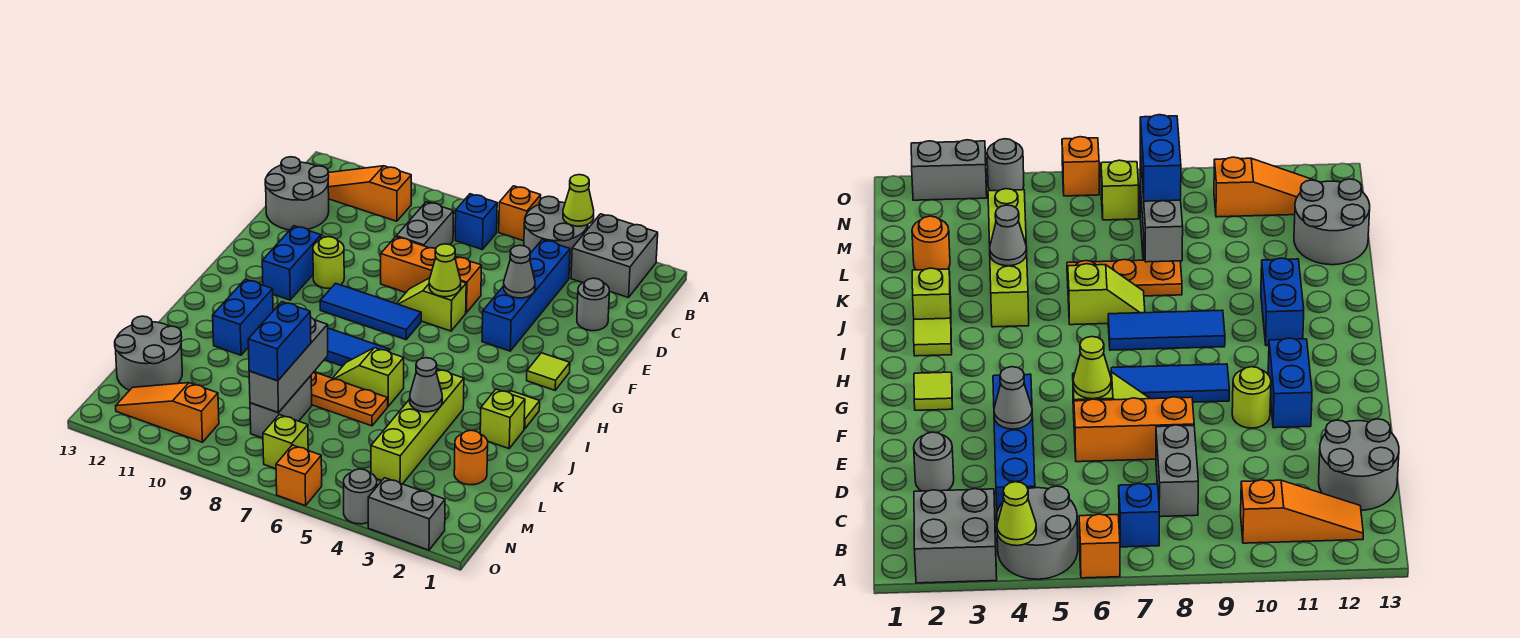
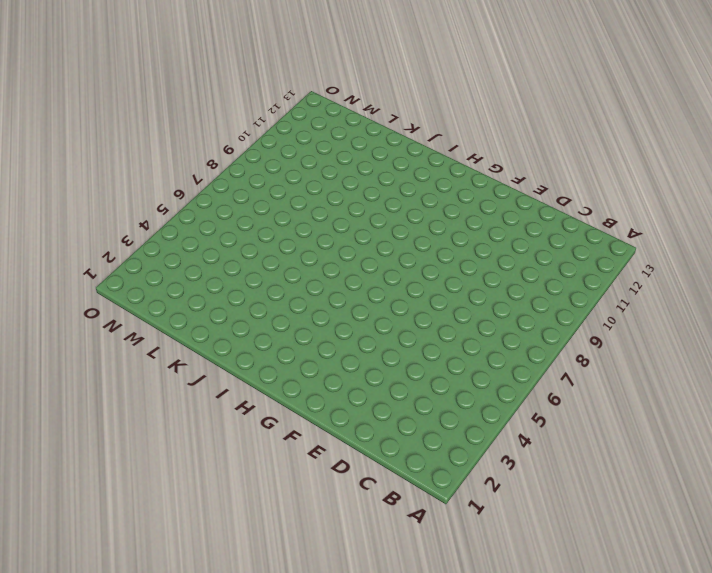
none -> grey brick A2:B3 level 1
none -> grey round brick A4:B5 level 1
none -> orange brick A6 level 1
none -> blue brick B7 level 1

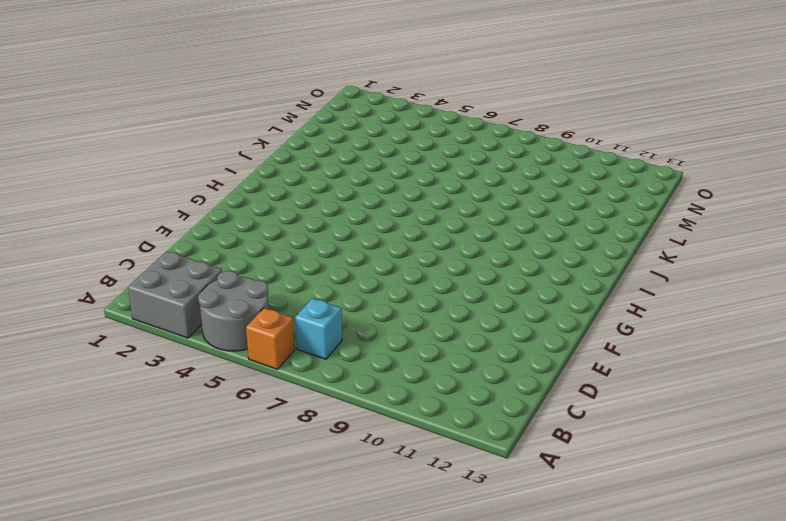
cyan brick B7 level 1 -> blue brick B7 level 1
none -> orange slope B10:B12 level 1 top 10
none -> blue brick C4:F4 level 1
none -> grey brick C8:D8 level 1
none -> grey round brick C12:D13 level 1

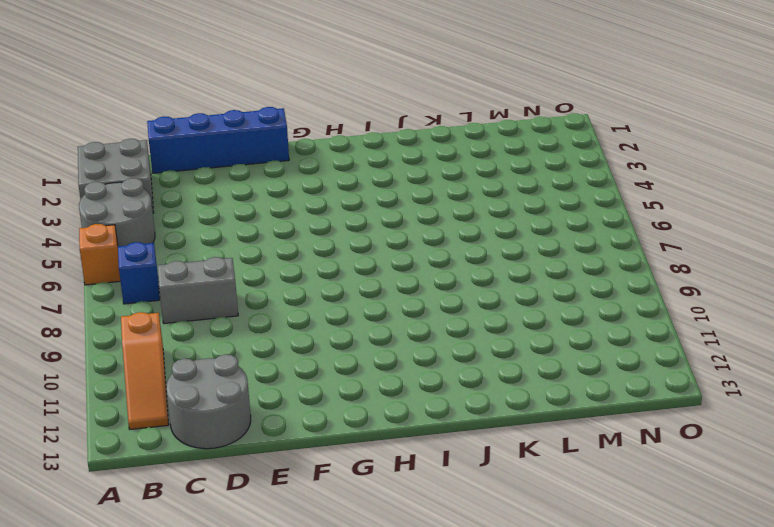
blue brick C1:F1 level 1 -> blue brick C4:F4 level 1
none -> grey round brick D2 level 1
none -> orange brick E6:E8 level 1
none -> lime slope F6:F7 level 1 top 6
none -> lime round brick F10 level 1

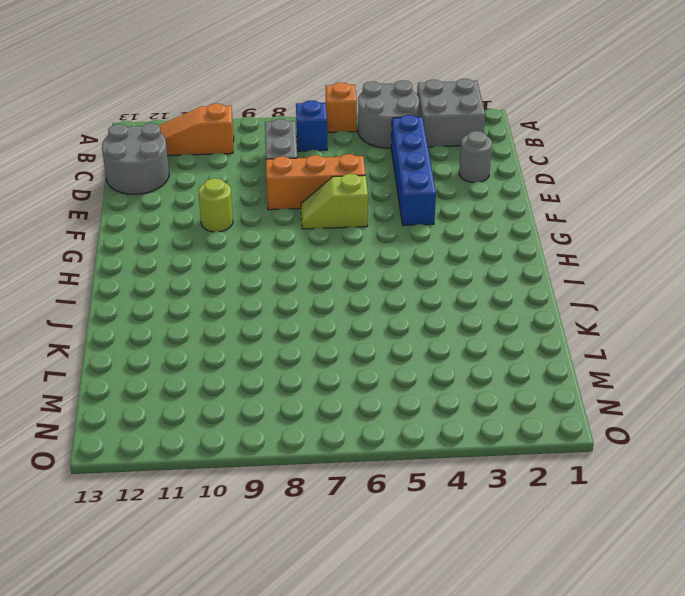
none -> blue brick F11:G11 level 1
none -> lime tile G2 level 1
none -> blue tile G7:G9 level 1
none -> lime tile I2 level 1

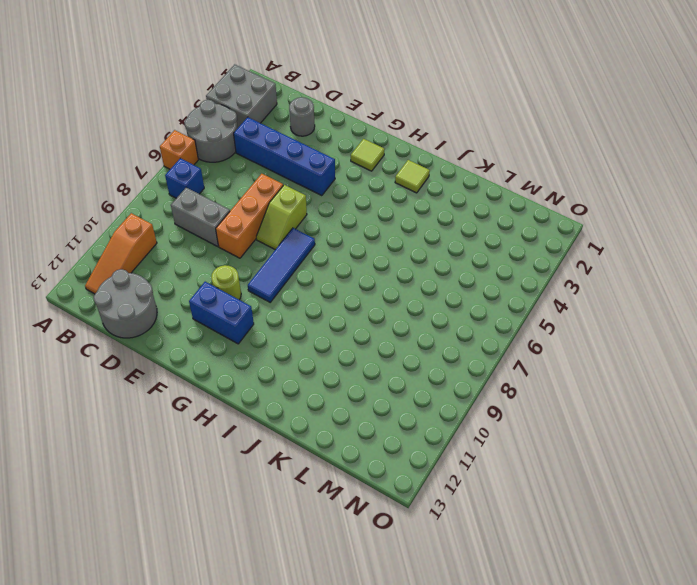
none -> blue tile I7:I9 level 1
none -> blue brick I11:J11 level 1
none -> lime brick J2 level 1
none -> lime brick J4:M4 level 1

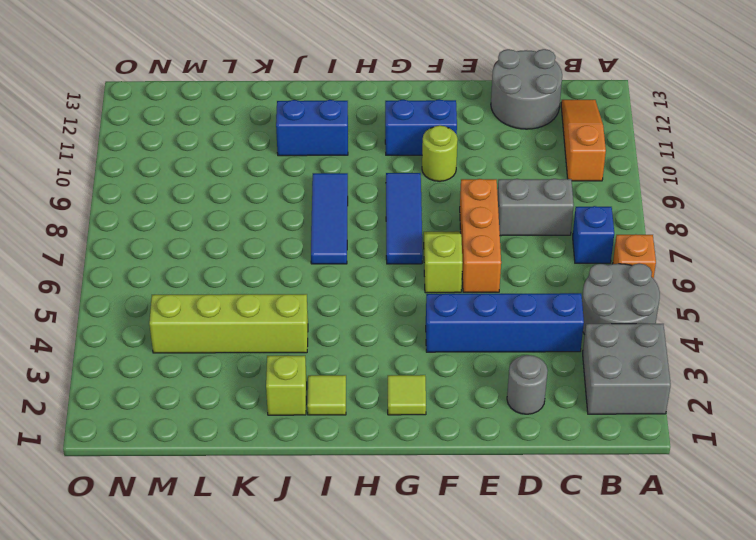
none -> lime slope J6:J7 level 1 top 6
none -> orange plate K6:K8 level 1
none -> orange round brick L2 level 1
none -> grey brick L8:M8 level 1

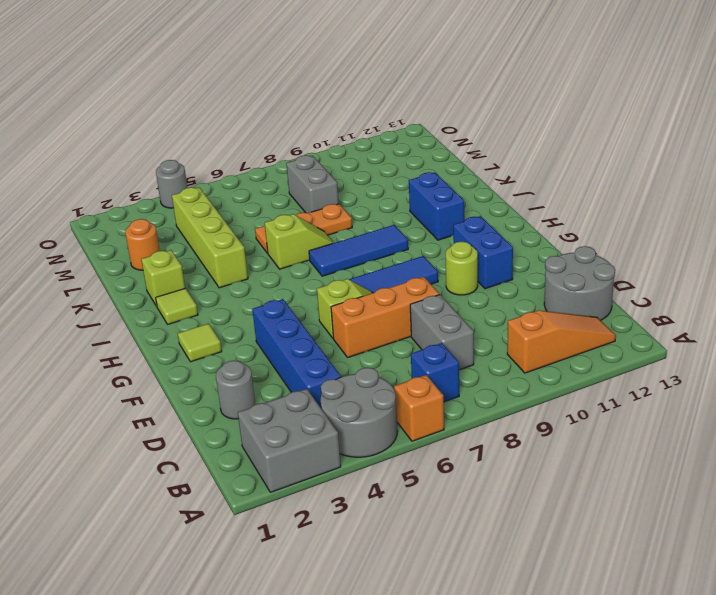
none -> grey round brick L12:M13 level 1
none -> lime brick N7 level 1
none -> orange slope N10:N12 level 1 top 10
none -> grey brick O2:O3 level 1

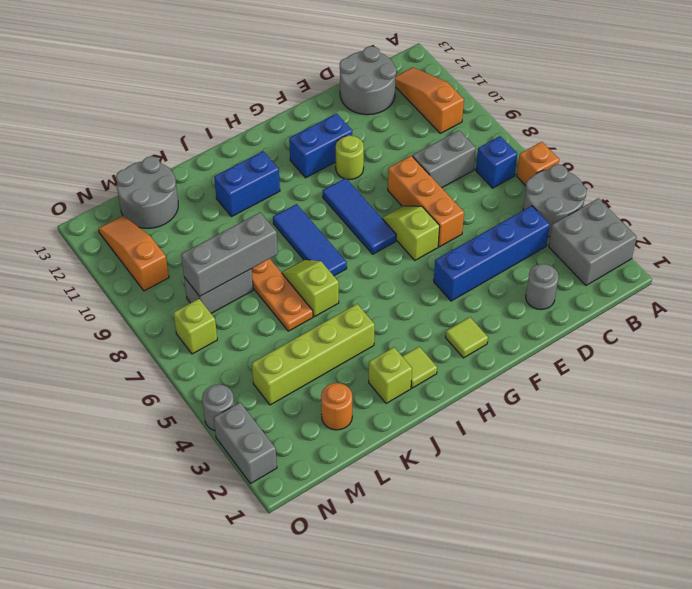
none -> orange brick O6 level 1
none -> lime cone A4 level 2
none -> grey cone E4 level 2
none -> lime cone F6 level 2

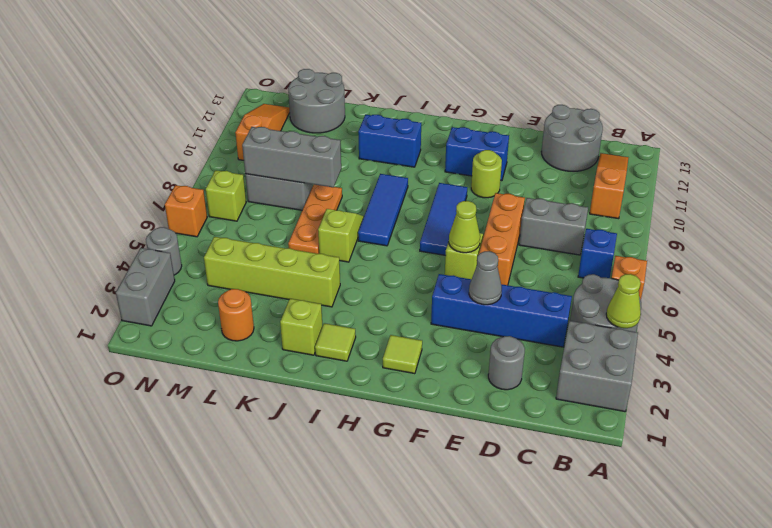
none -> grey cone K4 level 2
none -> blue brick L8:M8 level 3

